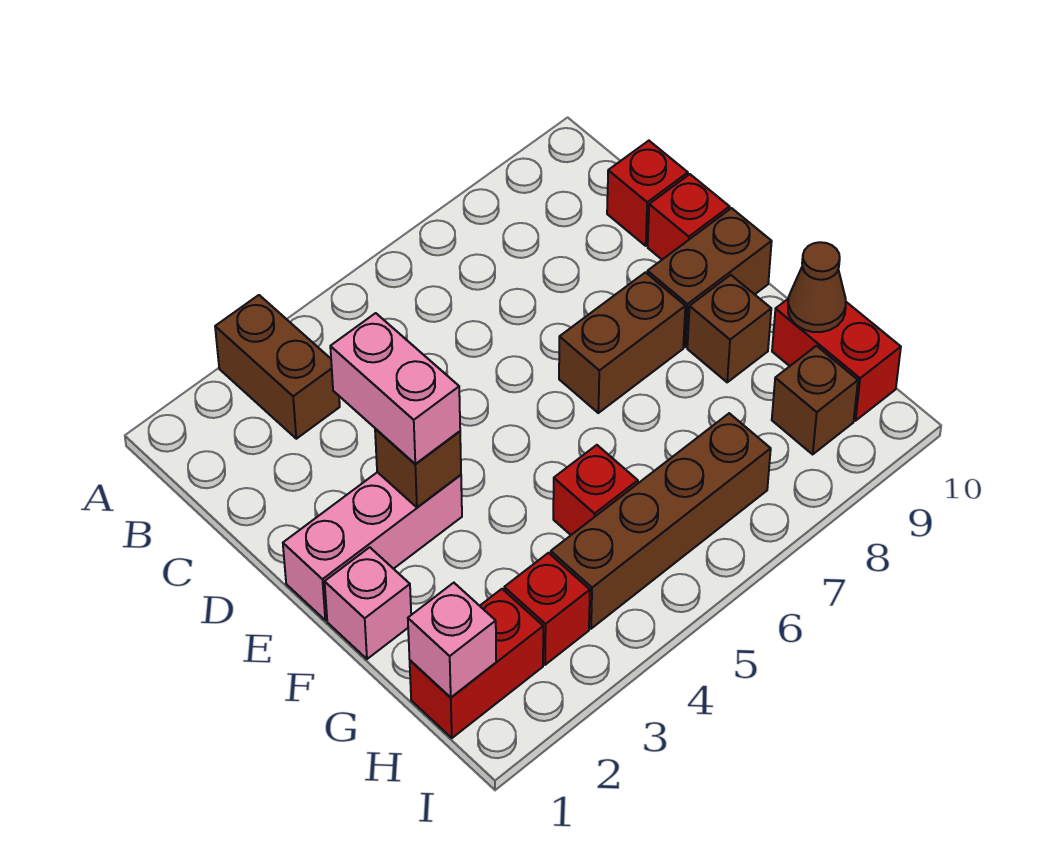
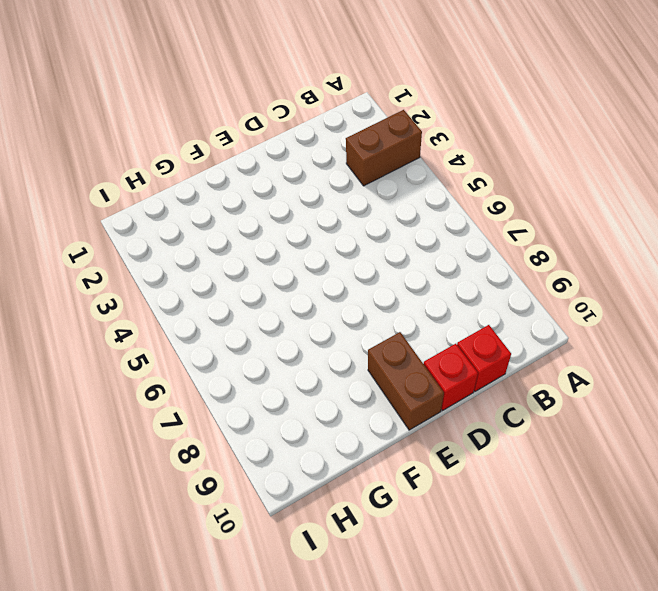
none -> pink brick E1:E3 level 1
none -> brown brick E7:E8 level 1
none -> pink brick F1 level 1

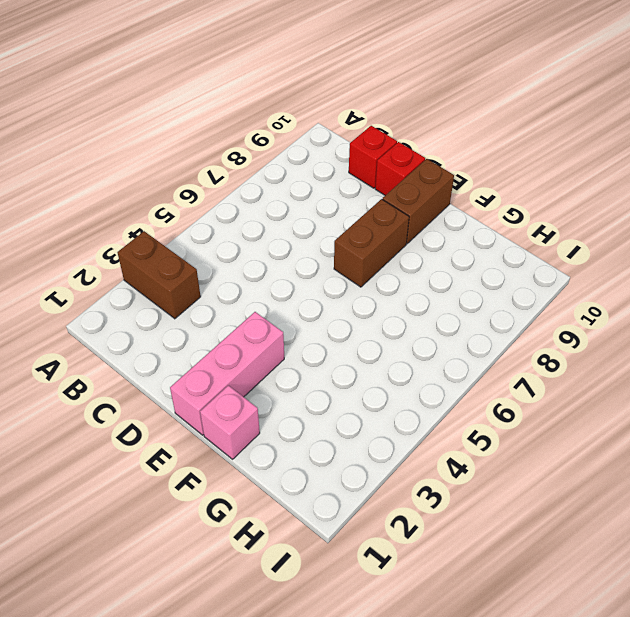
none -> brown brick F9 level 1
none -> red brick G5 level 1
none -> red brick G10:H10 level 1

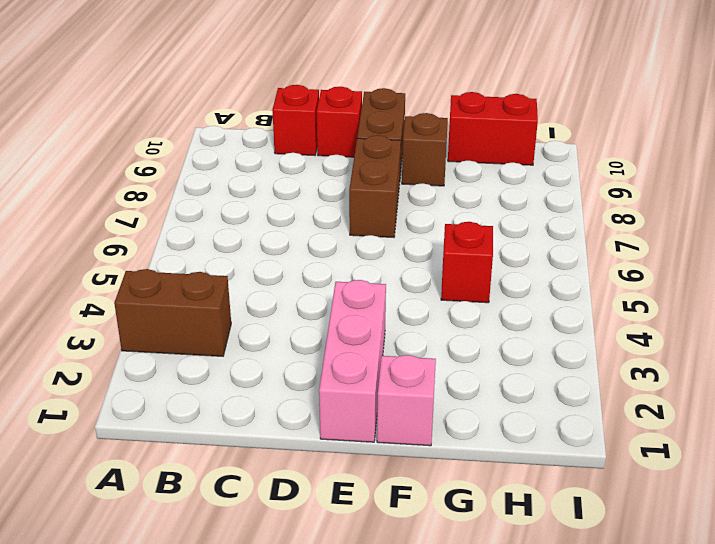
none -> red brick H1:H2 level 1
none -> red brick H3 level 1
none -> brown brick H4:H7 level 1

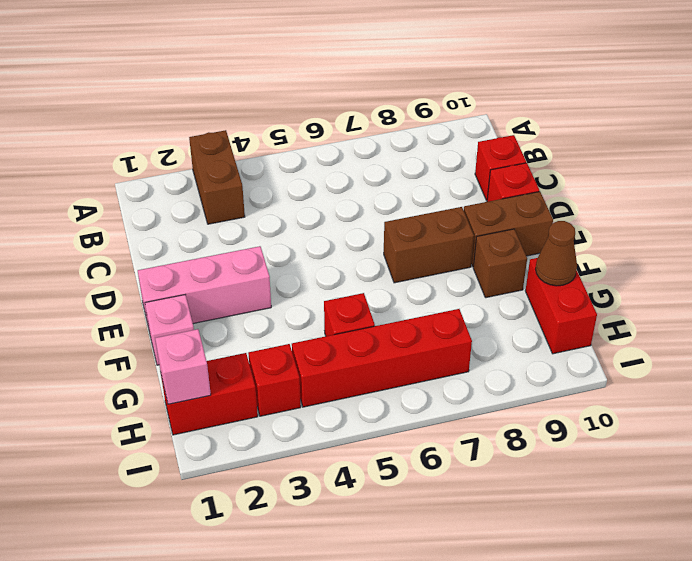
red brick H4:H7 level 1 -> brown brick H4:H7 level 1
none -> brown brick H9 level 1
none -> brown brick E3 level 2
none -> pink brick D3:E3 level 3

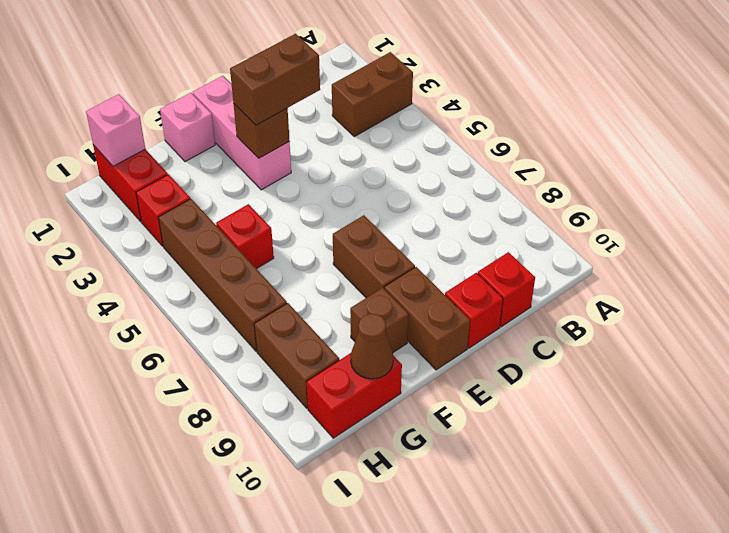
brown brick D3:E3 level 3 -> pink brick D3:E3 level 3
brown brick H8:H9 level 1 -> brown brick H9 level 1

